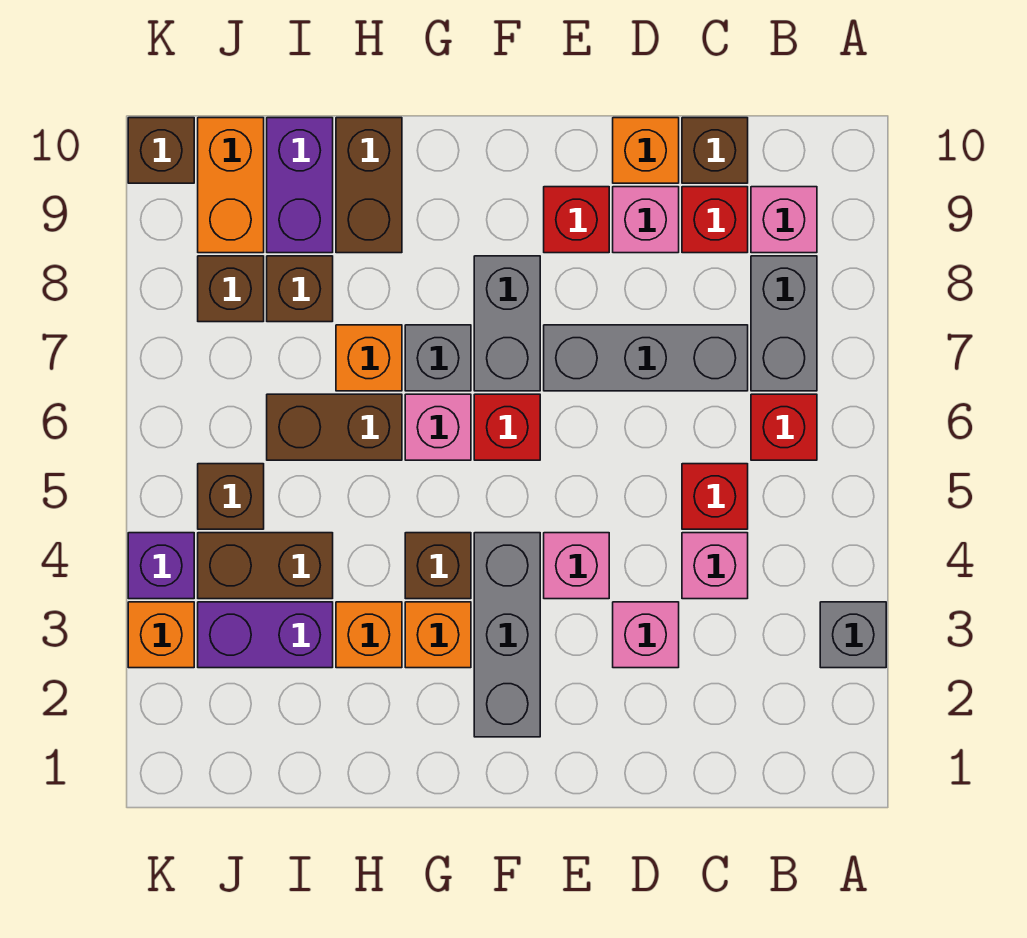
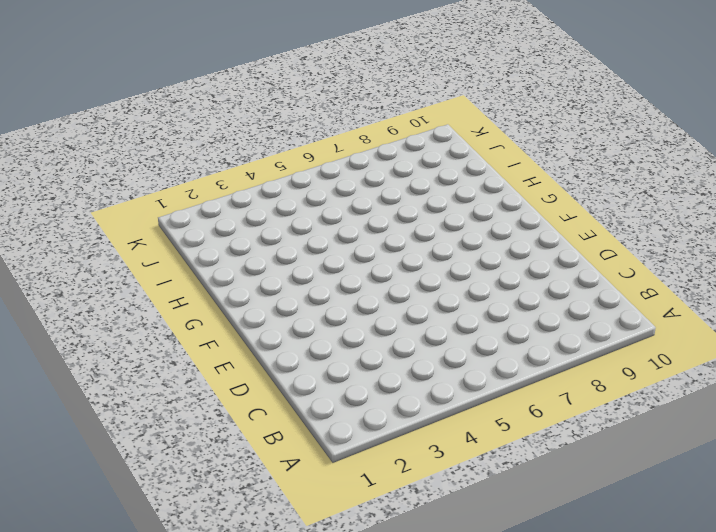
none -> grey brick A3 level 1
none -> red brick B6 level 1
none -> grey brick B7:B8 level 1
none -> pink brick B9 level 1

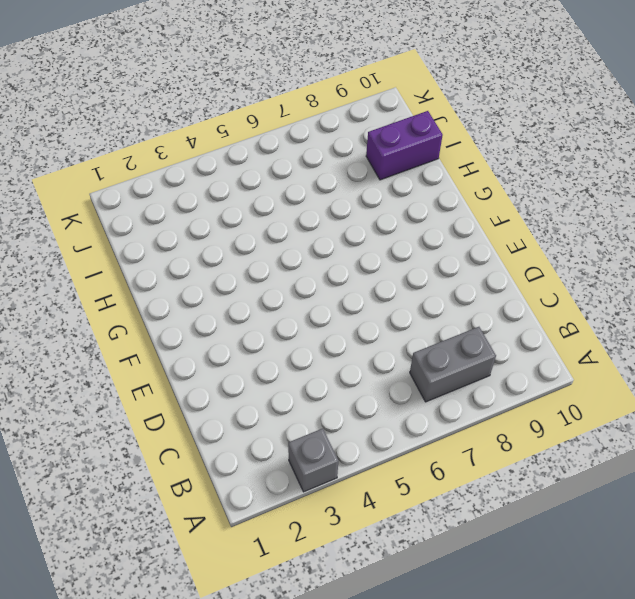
none -> red brick B6 level 1
none -> pink brick B9 level 1
none -> pink brick C4 level 1
none -> red brick C5 level 1

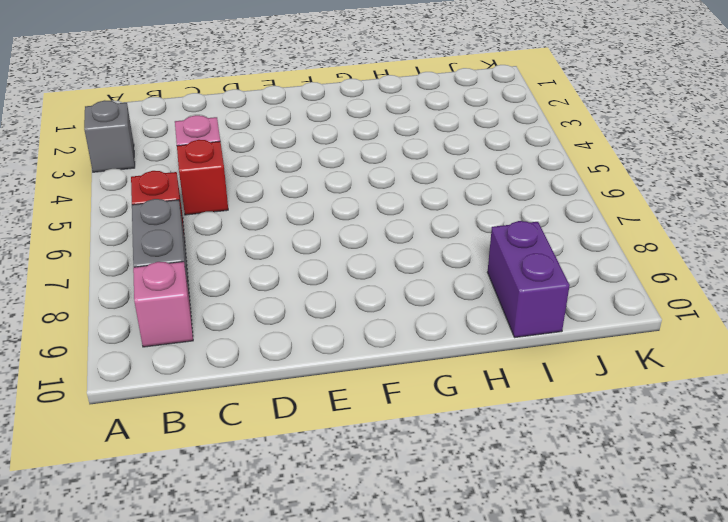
none -> grey brick C7:E7 level 1
none -> red brick C9 level 1
none -> brown brick C10 level 1
none -> pink brick D3 level 1

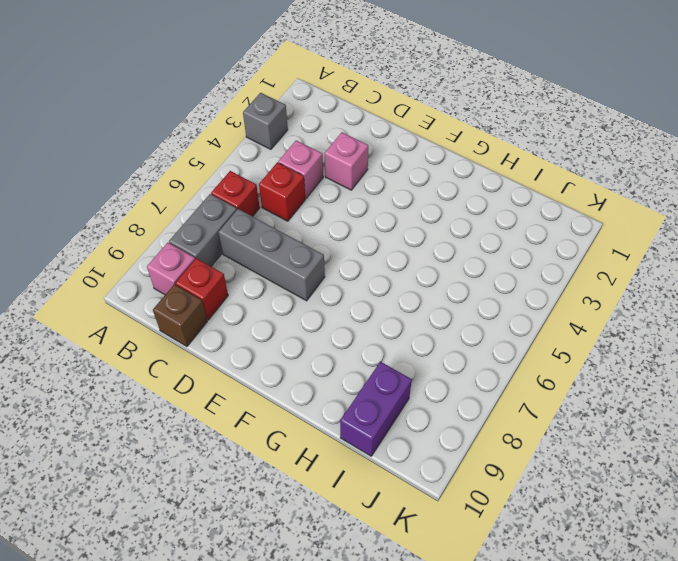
none -> pink brick D9 level 1
none -> orange brick D10 level 1
none -> pink brick E4 level 1
none -> red brick E9 level 1

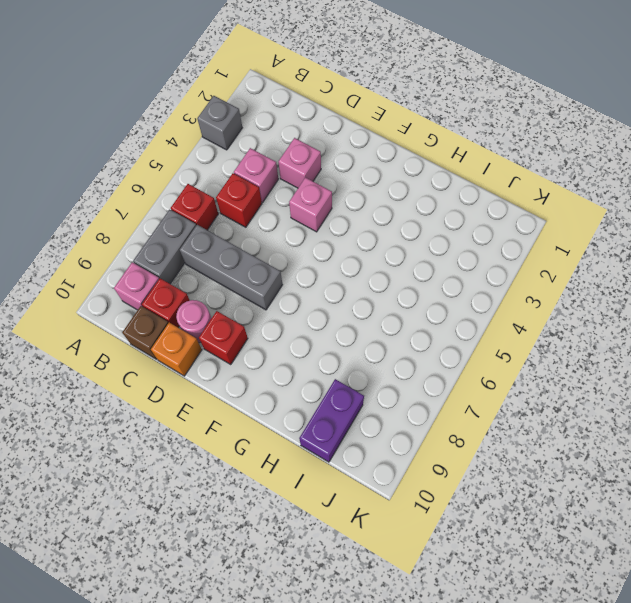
pink round brick D9 level 1 -> pink brick D9 level 1
none -> grey brick F2:F4 level 1
none -> red brick F6 level 1
none -> grey brick F7:F8 level 1
none -> orange brick G3 level 1

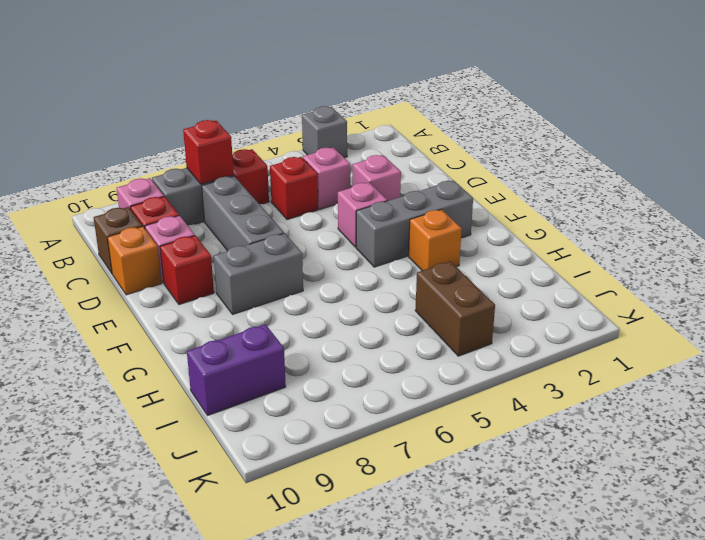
red brick B7 level 2 -> red brick F6 level 1
none -> brown brick G4 level 1
none -> pink brick G6 level 1
none -> grey brick G7 level 1
none -> orange brick H3 level 1

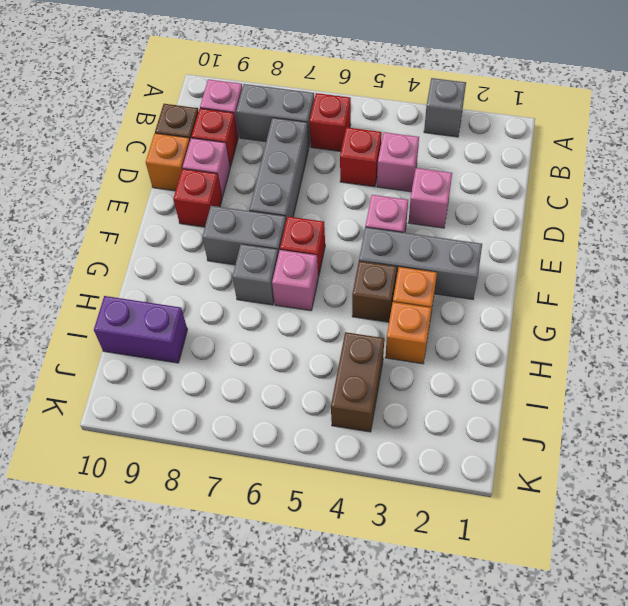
none -> brown brick H6:I6 level 1
none -> orange brick H7 level 1
none -> brown brick H9:H10 level 1
none -> purple brick I3:J3 level 1

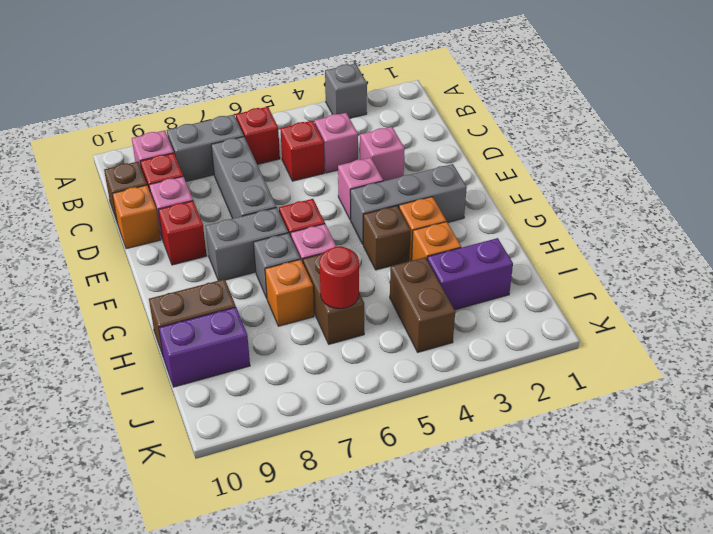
purple brick I2:I3 level 1 -> purple brick I3:J3 level 1
red round brick I6 level 2 -> none
none -> brown brick I8 level 1
none -> brown brick J5 level 1
none -> brown brick J8 level 1
none -> orange brick J9:J10 level 1

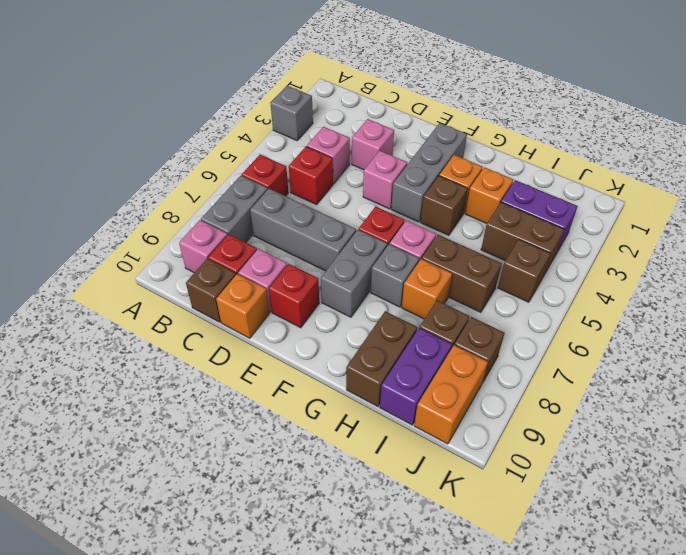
none -> orange brick K3 level 1
none -> purple brick K4 level 1
none -> brown brick K10 level 1

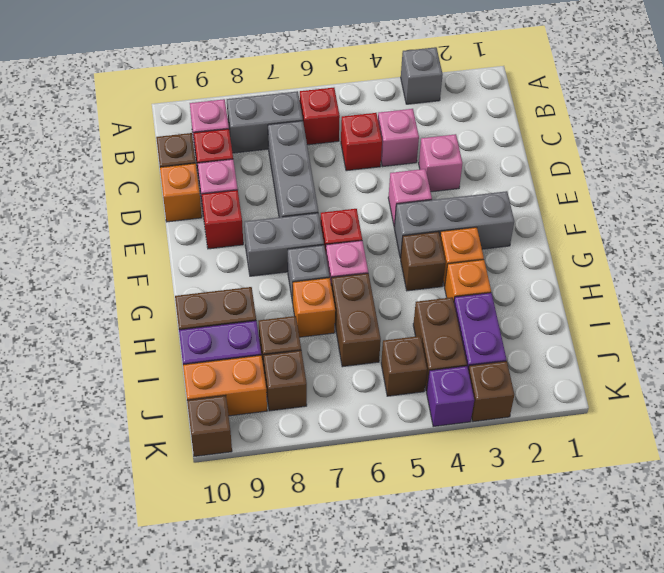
brown brick K3 level 1 -> orange brick K3 level 1

